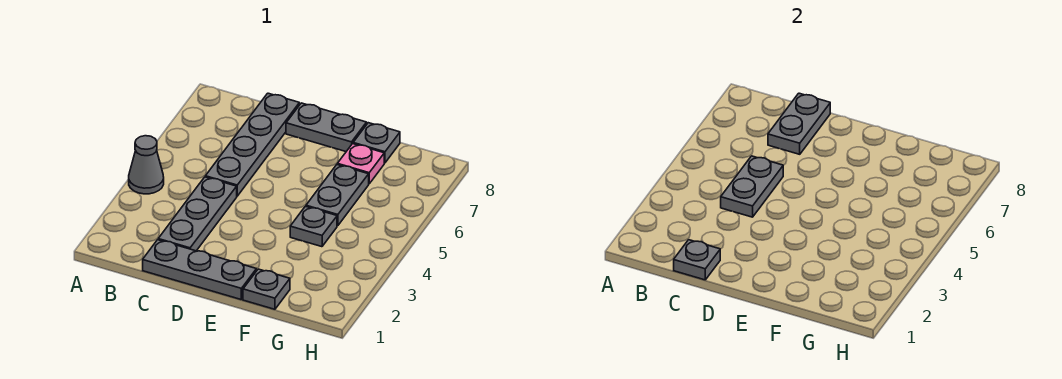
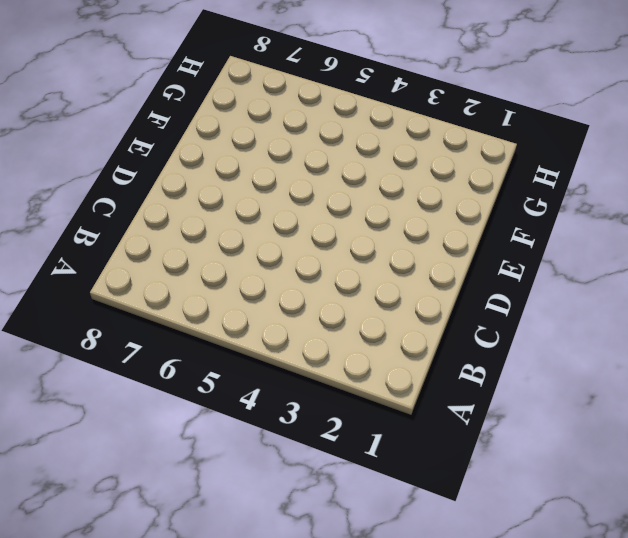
none -> grey cone A4 level 1
none -> grey plate C1:E1 level 1
none -> grey plate C2:C4 level 1

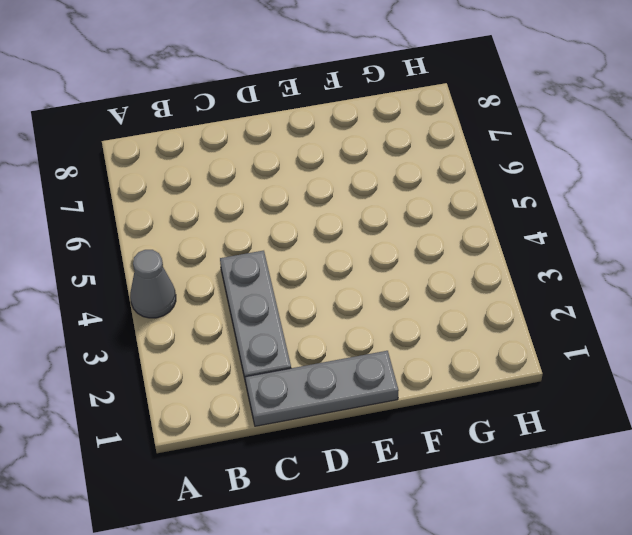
none -> grey plate C5:C8 level 1
none -> grey plate D8:E8 level 1
none -> grey plate F1 level 1

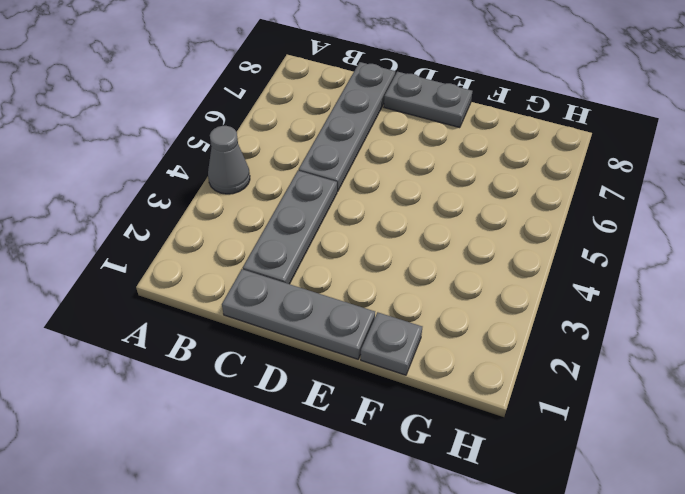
none -> grey plate F4 level 1
none -> grey plate F5:F6 level 1
none -> pink plate F7 level 1

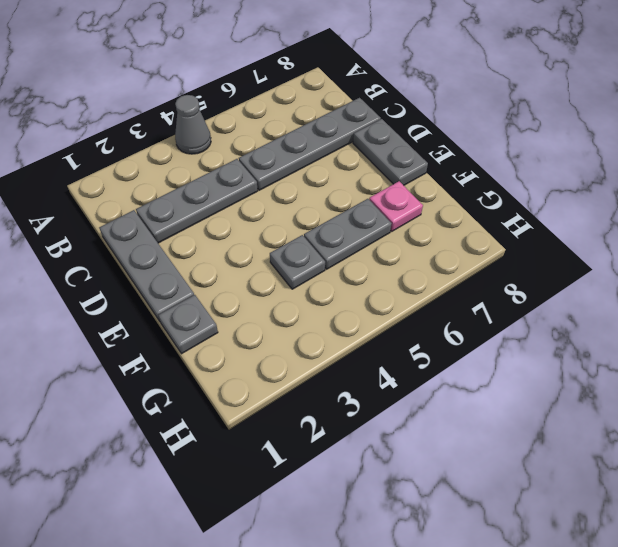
none -> grey plate F8 level 1
none -> grey plate C1 level 2
none -> grey plate C4:C5 level 2

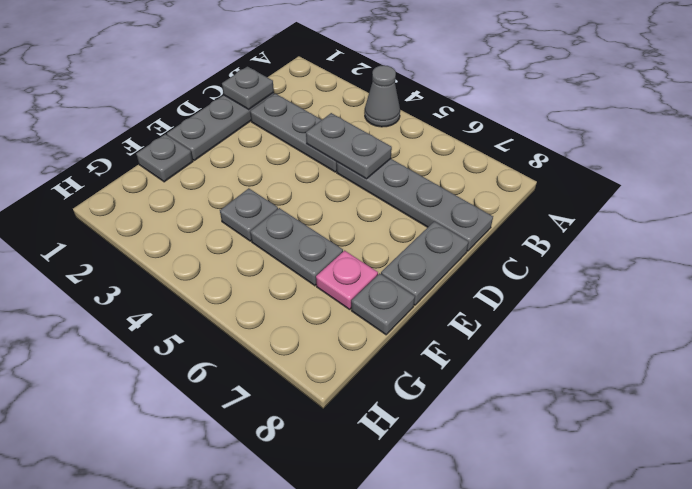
none -> grey plate C7:C8 level 2

